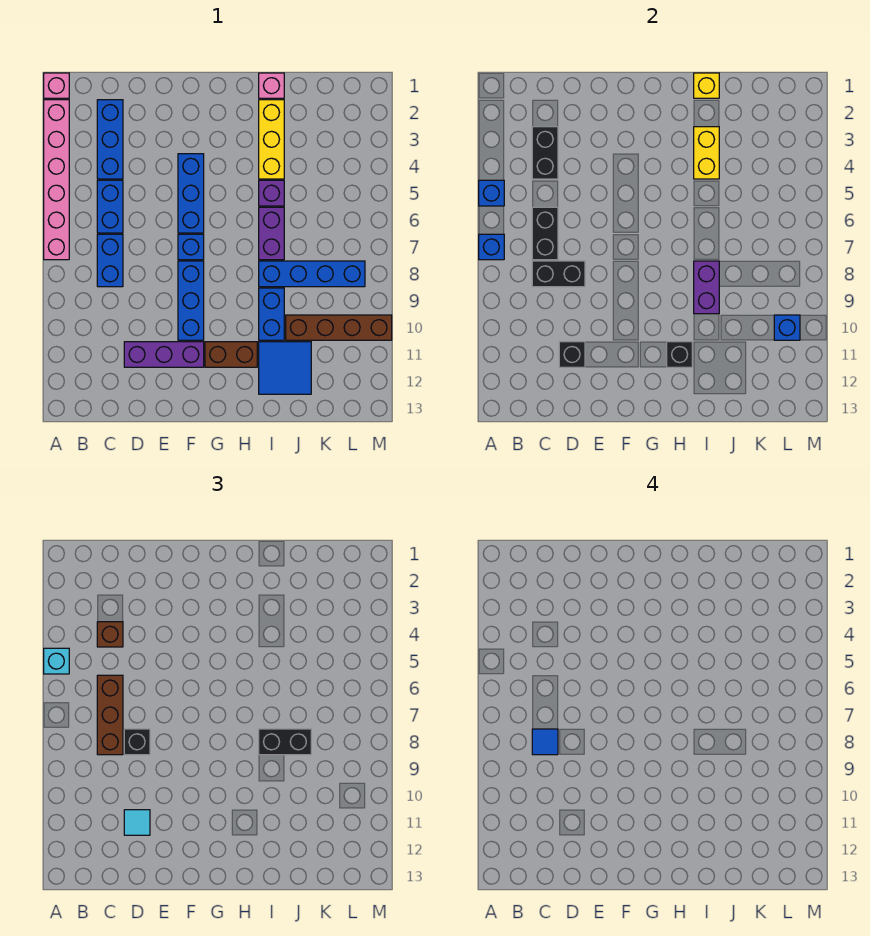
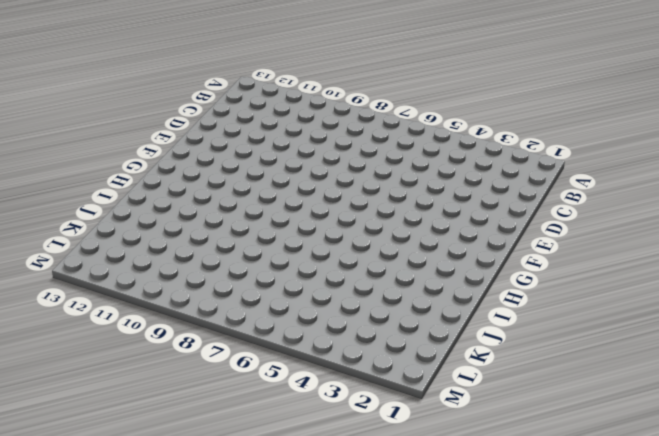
none -> pink brick A1 level 1
none -> pink brick A2:A7 level 1
none -> blue brick C2:C4 level 1
none -> blue brick C5:C6 level 1

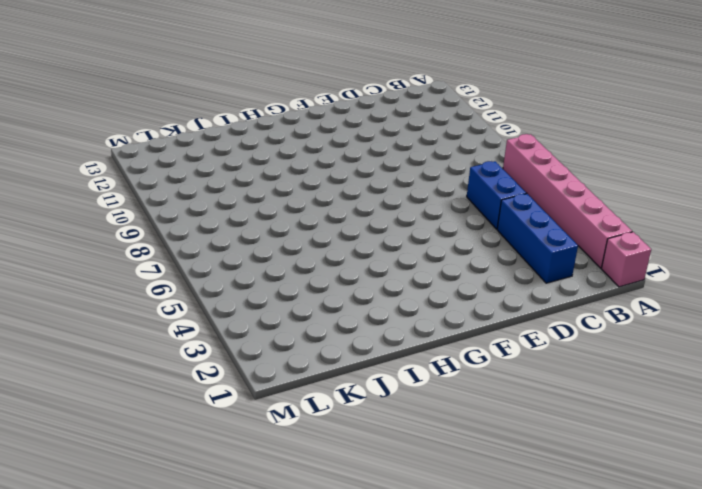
none -> blue brick C7:C8 level 1
none -> purple brick D11:F11 level 1
none -> blue brick F4:F6 level 1
none -> blue brick F7 level 1

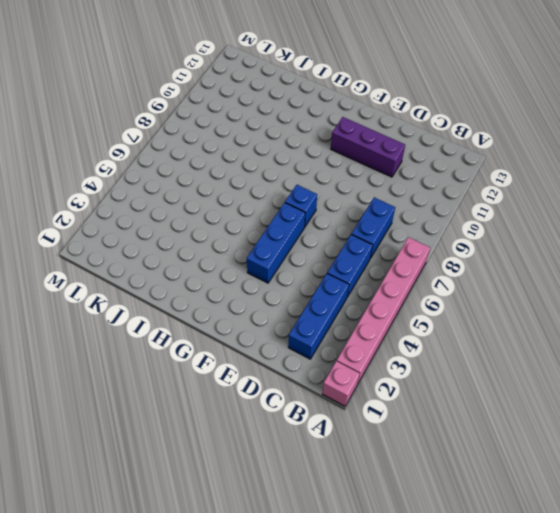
none -> blue brick F8:F10 level 1
none -> brown brick G11:H11 level 1
none -> pink brick I1 level 1
none -> yellow brick I2:I4 level 1

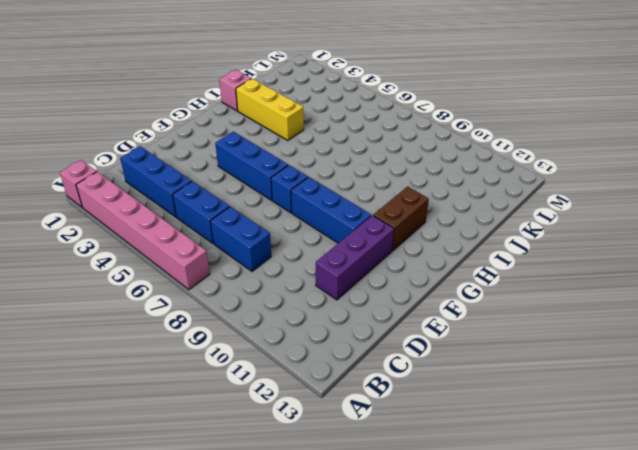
none -> purple brick I5 level 1
none -> purple brick I6:I7 level 1
none -> blue brick I8:L8 level 1
none -> blue brick I9:I10 level 1

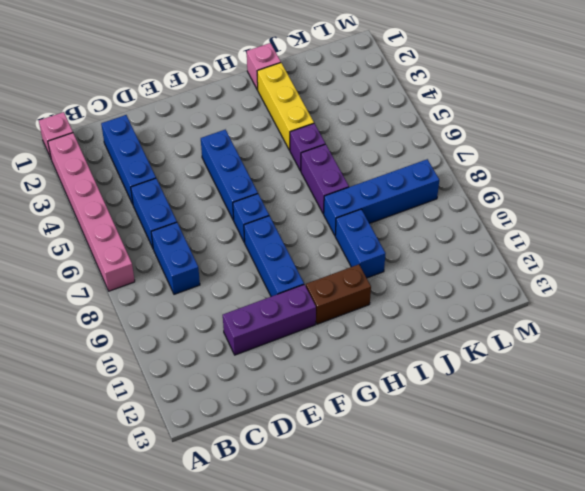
none -> blue tile I11:J12 level 1
none -> brown brick J10:M10 level 1
none -> blue brick A5 level 2
none -> blue brick A7 level 2

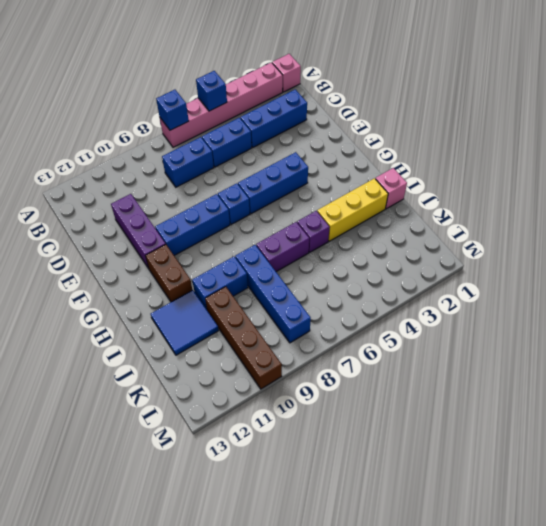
none -> black brick C3:C4 level 2
none -> black brick C6:C7 level 2
none -> black brick C8:D8 level 2
none -> black brick D11 level 2

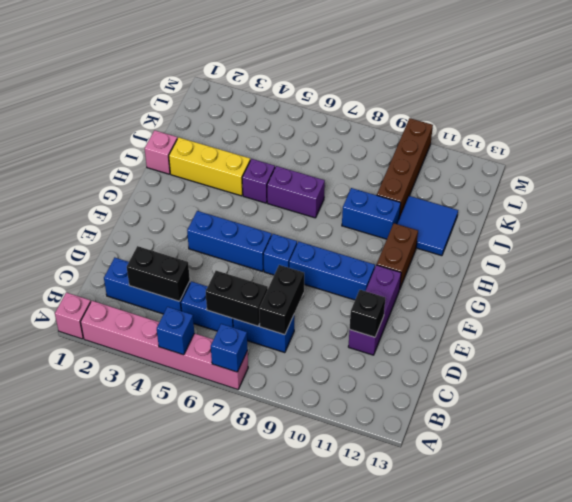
none -> blue brick I8:L8 level 1
none -> black brick H11 level 2
none -> yellow brick I1 level 2
none -> yellow brick I3:I4 level 2

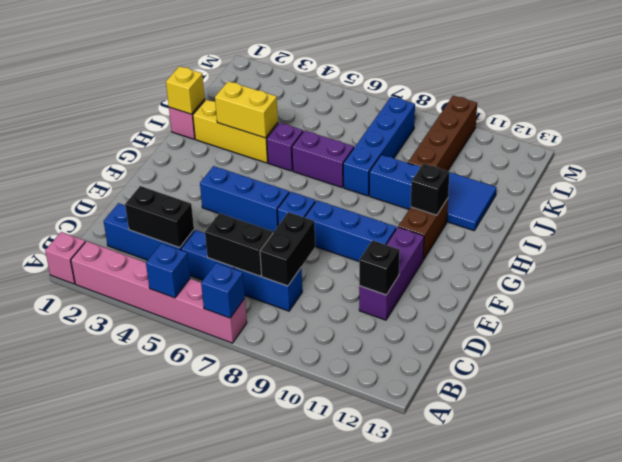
none -> purple brick I8:I9 level 2
none -> blue brick L10 level 2
none -> cyan brick A5 level 3
none -> brown brick C4 level 3

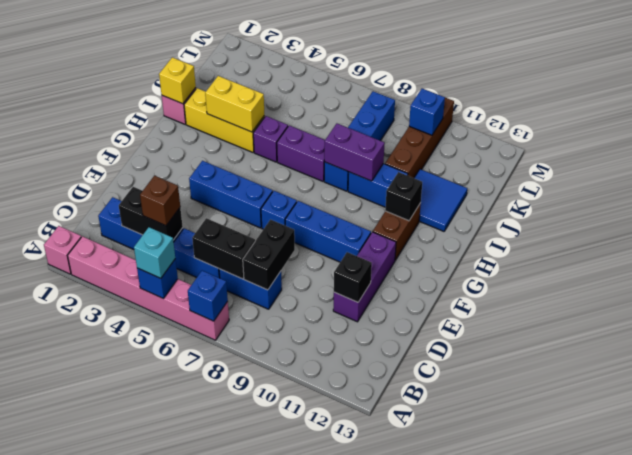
none -> brown brick C6:C8 level 3
none -> black brick D8 level 3
none -> cyan tile D11 level 3
none -> black brick I8:J8 level 3

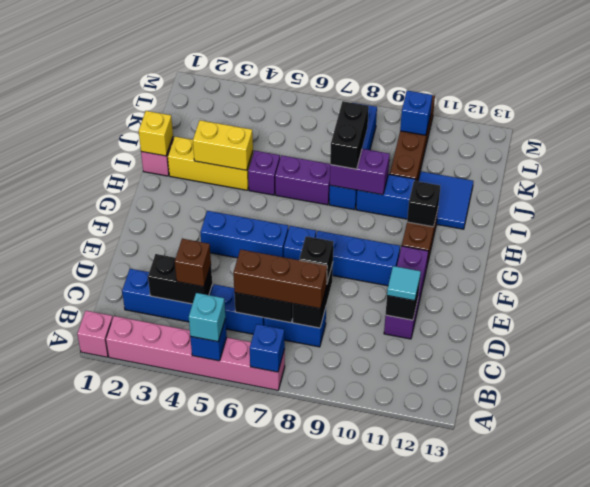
none -> blue tile C8 level 4

